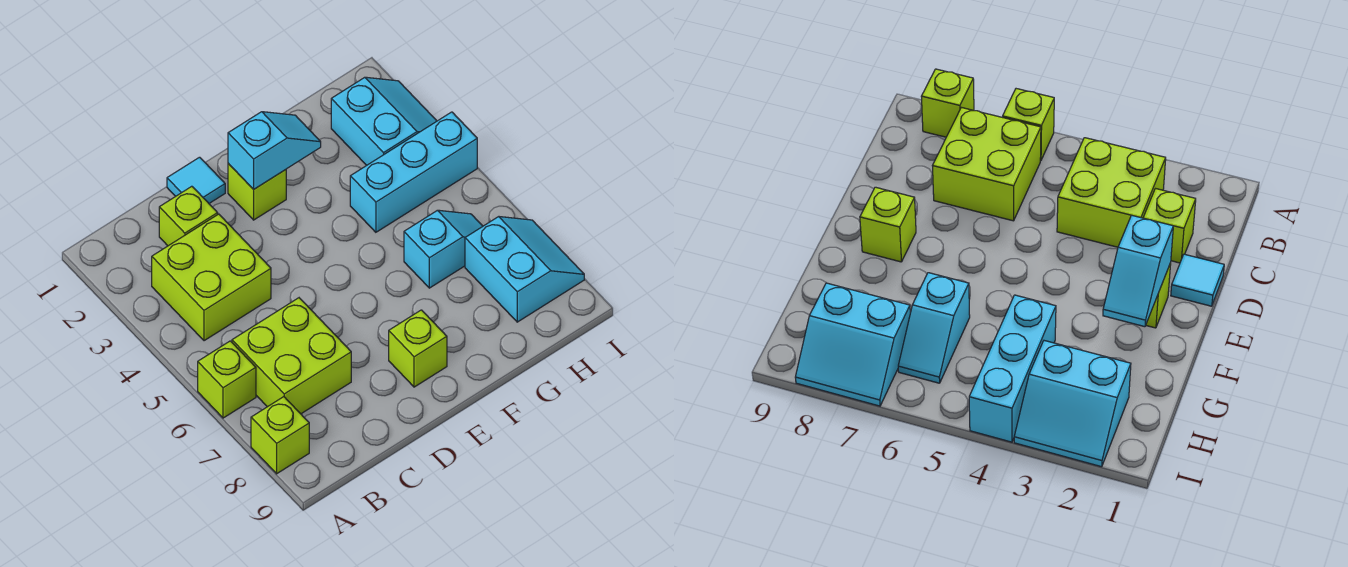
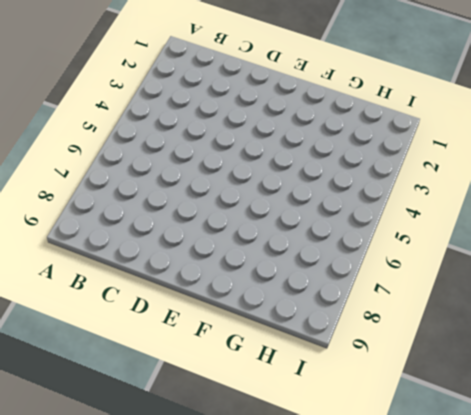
none -> lime brick A6 level 1
none -> lime brick A8 level 1
none -> lime brick B3:C4 level 1

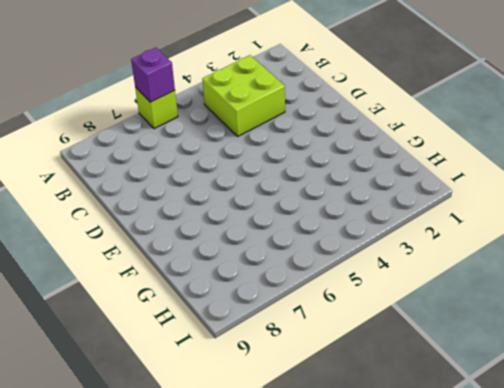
purple brick A6 level 2 -> none
none -> lime brick A8 level 1
none -> lime brick B6:C7 level 1
none -> lime brick C2 level 1

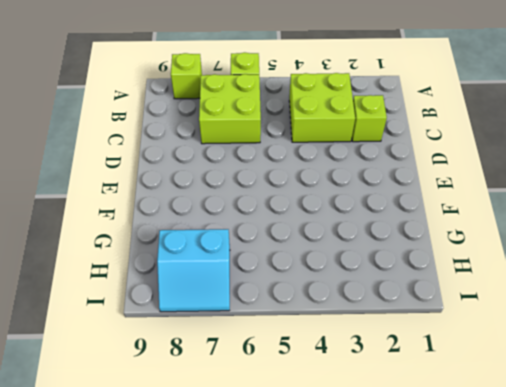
none -> cyan tile D1 level 1
none -> lime brick E2 level 1
none -> lime brick E8 level 1

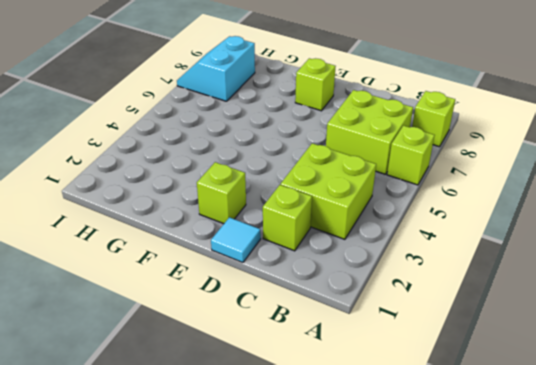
none -> cyan brick G4:I4 level 1
none -> cyan slope G6:H6 level 1 top G
none -> cyan slope H2:I3 level 1 top H

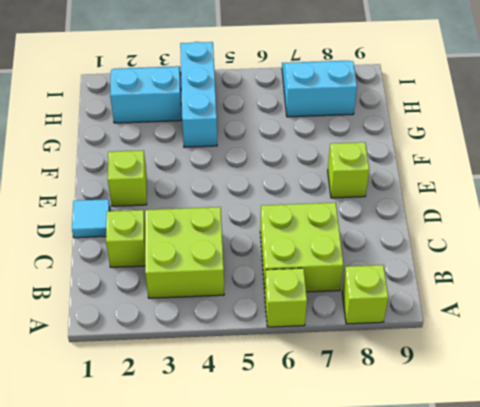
none -> cyan slope G6:H6 level 1 top G
none -> cyan slope E2:F2 level 2 top E

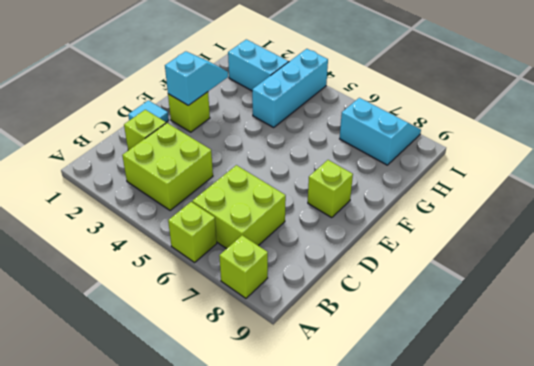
none -> cyan slope G6:H6 level 1 top G

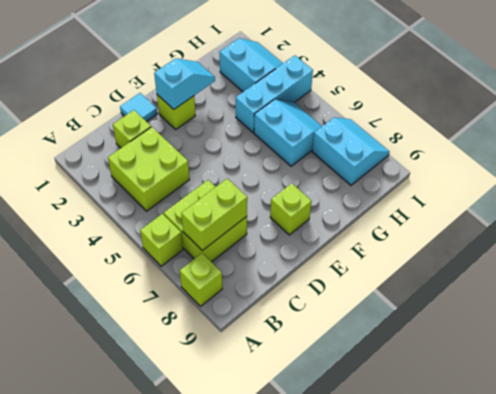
lime brick B7:C7 level 2 -> none
cyan slope G5:H6 level 1 top G -> cyan slope G6:H6 level 1 top G

